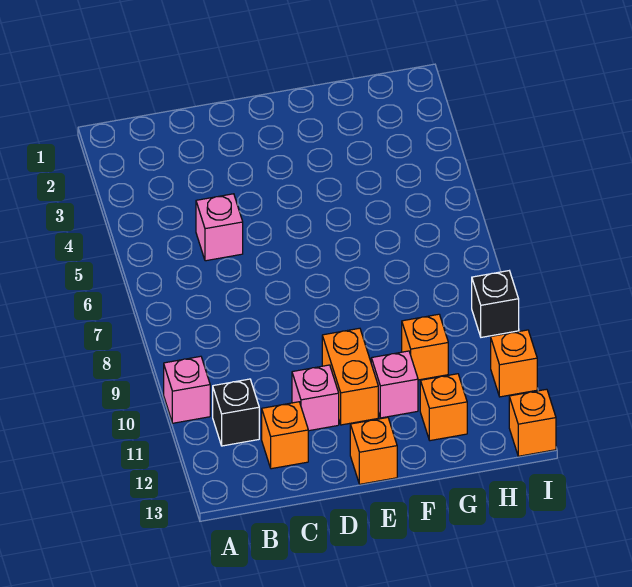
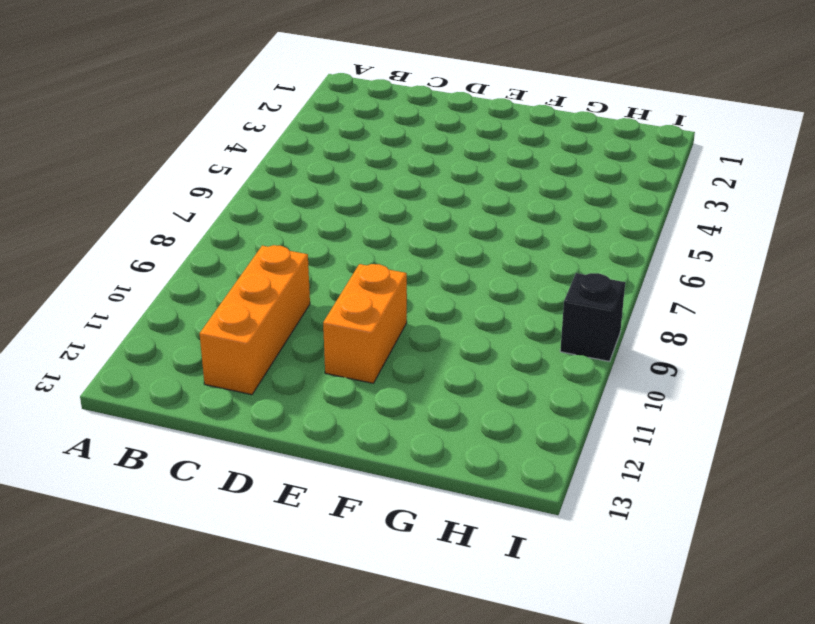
orange brick C10:C12 level 1 -> orange brick C12 level 1
none -> pink brick A10 level 1
none -> black brick B11 level 1
none -> pink brick C5 level 1

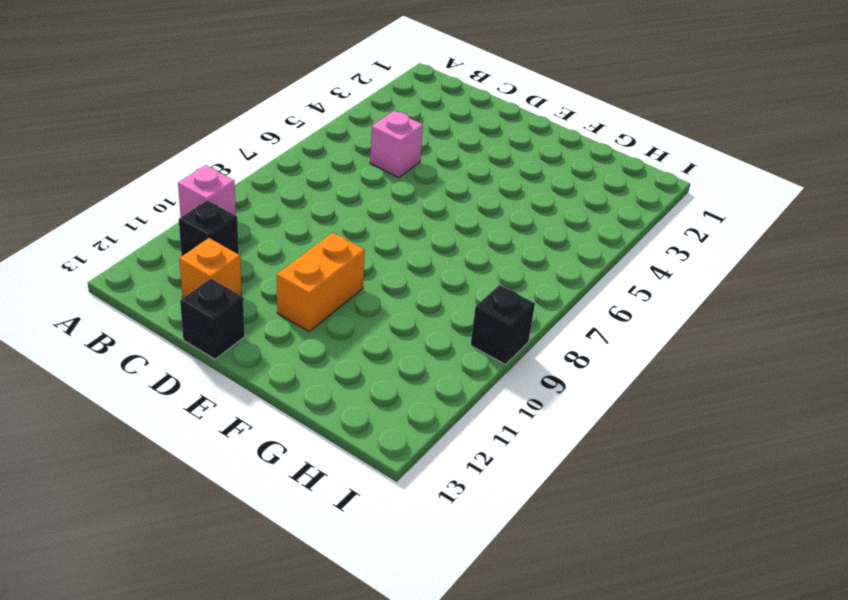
black brick D13 level 1 -> none
none -> pink brick D11 level 1
none -> orange brick E13 level 1
none -> pink brick F11 level 1

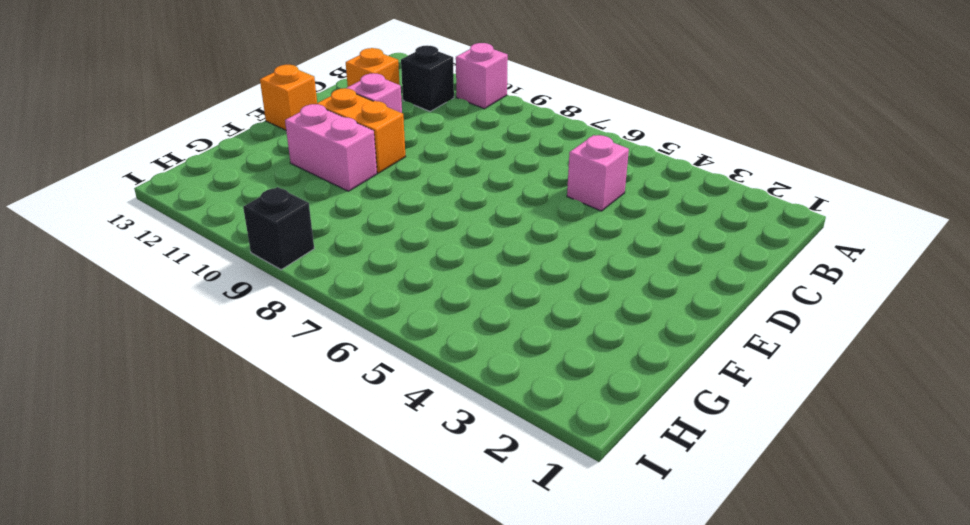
pink brick F10:F11 level 1 -> pink brick F11 level 1
none -> orange brick G10 level 1
none -> orange brick G12 level 1
none -> orange brick I11 level 1

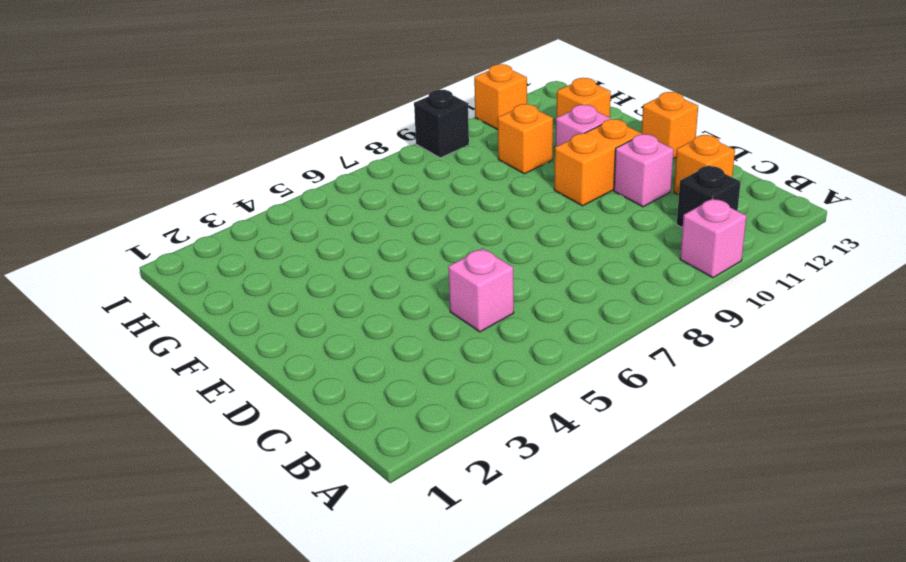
none -> orange brick I13 level 1

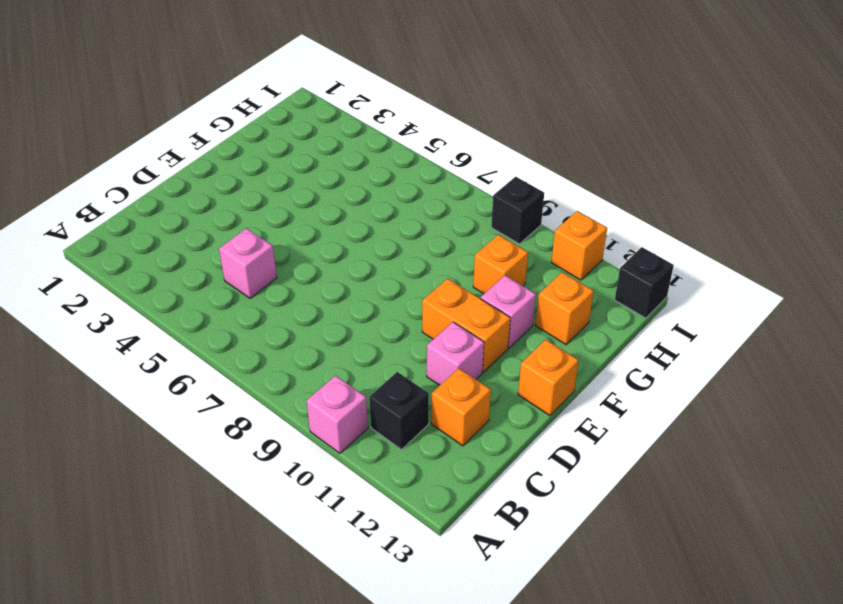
black brick I13 level 1 -> orange brick I13 level 1

